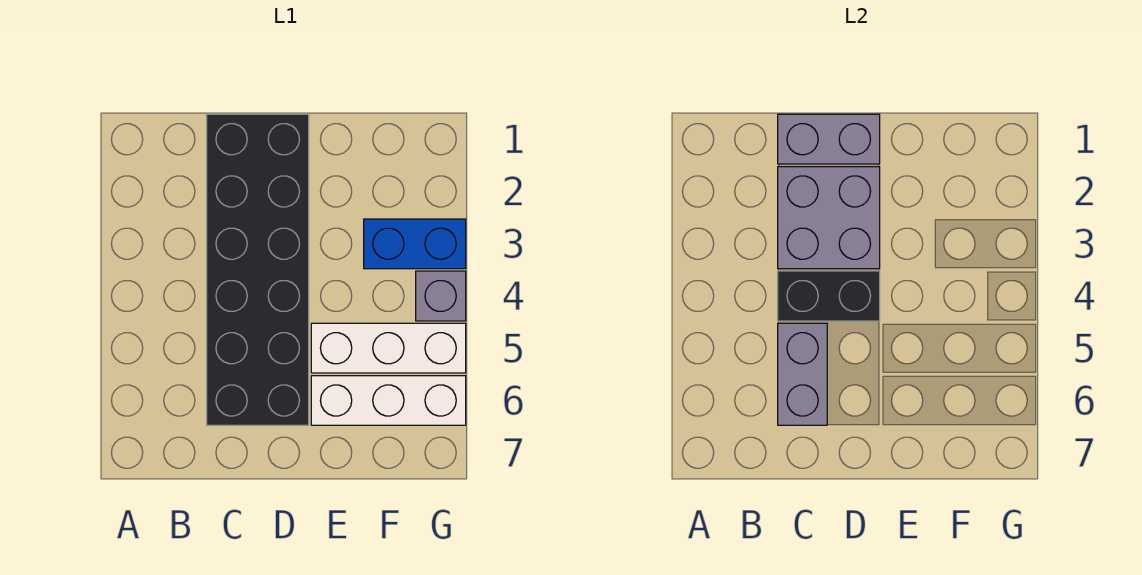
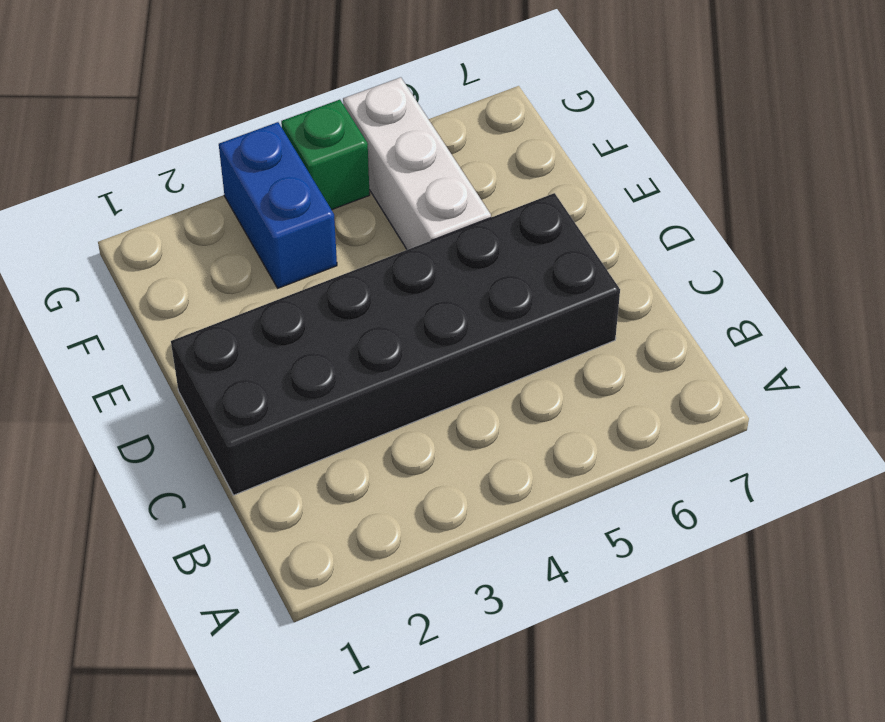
green brick G4 level 1 -> grey brick G4 level 1
none -> white brick E6:G6 level 1
none -> grey brick C1:D1 level 2

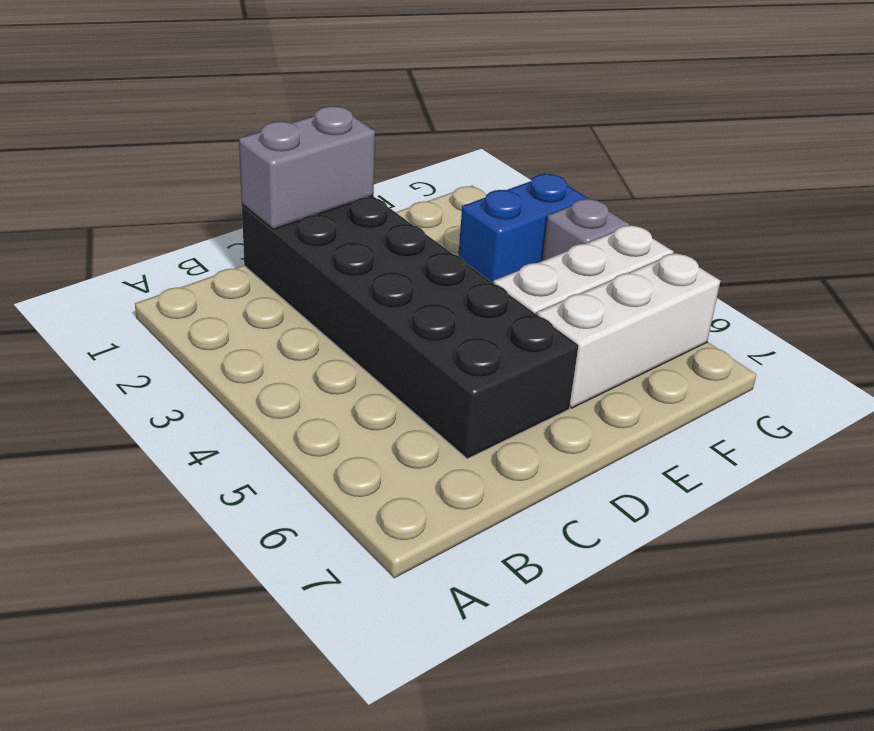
none -> grey brick C2:D3 level 2
none -> black brick C4:D4 level 2

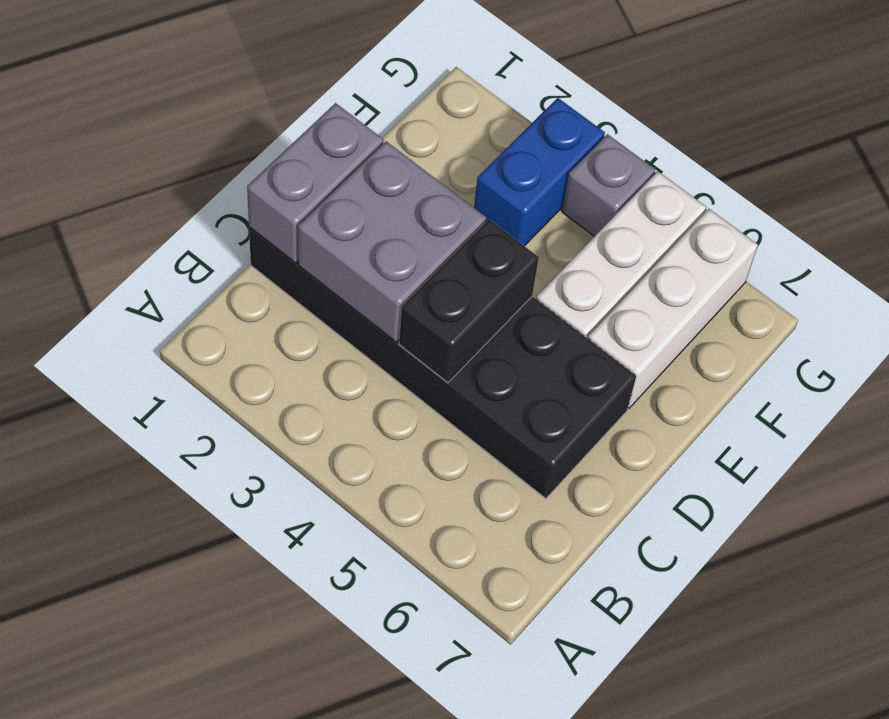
none -> grey brick C5:C6 level 2

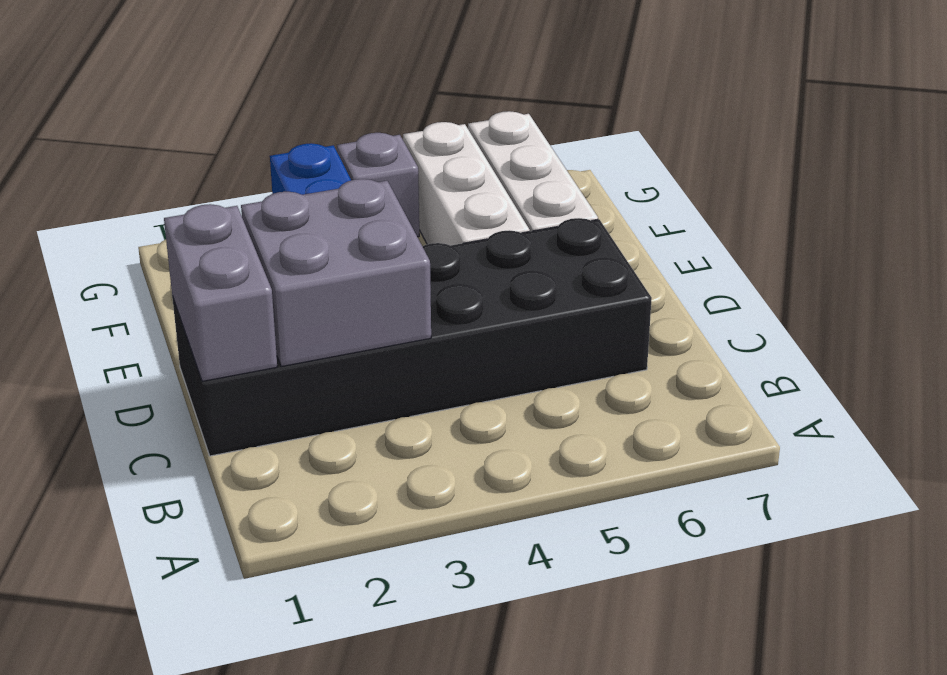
none -> black brick C4:D4 level 2
none -> grey brick C5:C6 level 2

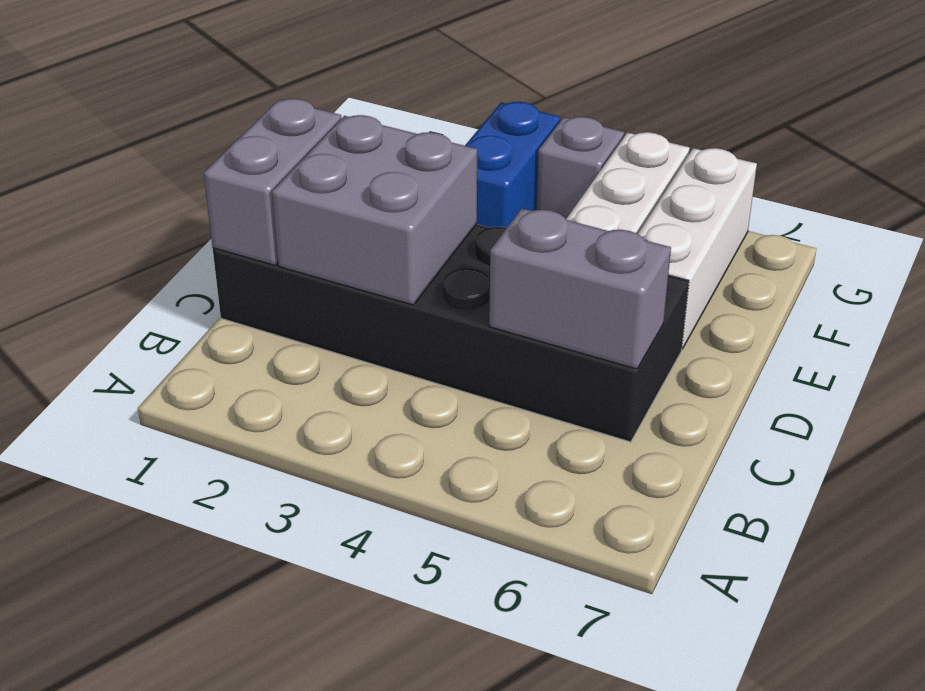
none -> black brick C4:D4 level 2

